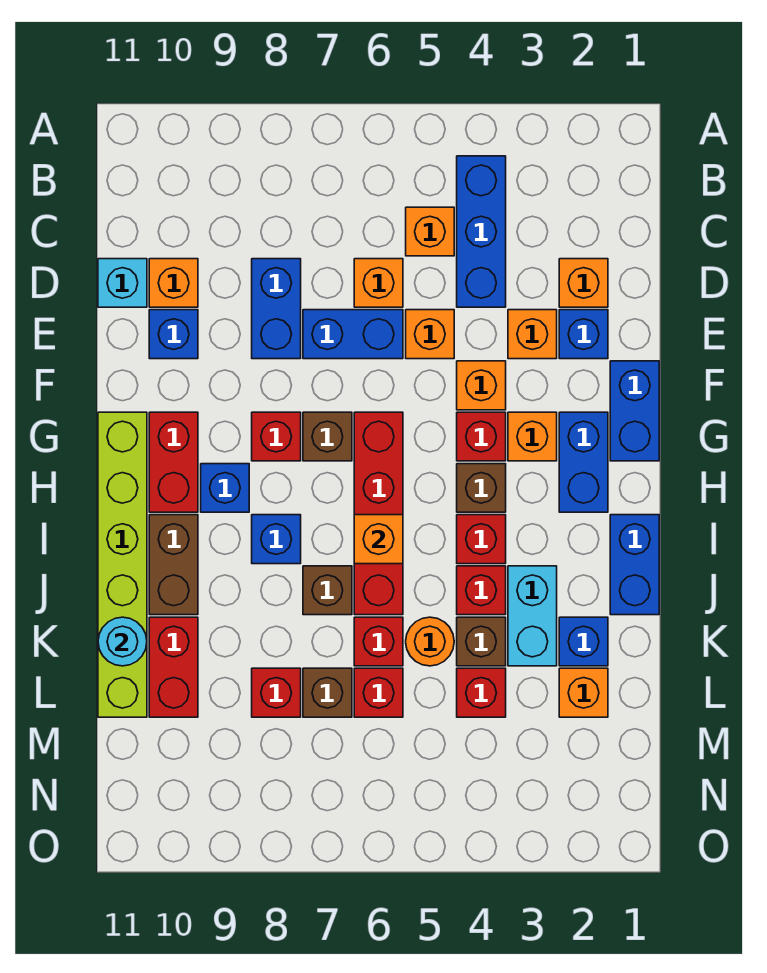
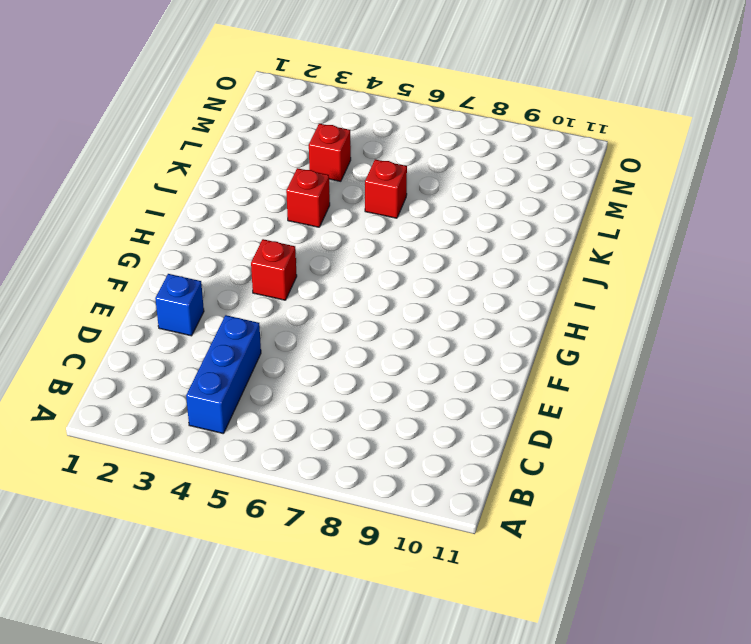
none -> orange brick C5 level 1
none -> orange brick D2 level 1
none -> orange brick D6 level 1
none -> blue brick D8:E8 level 1

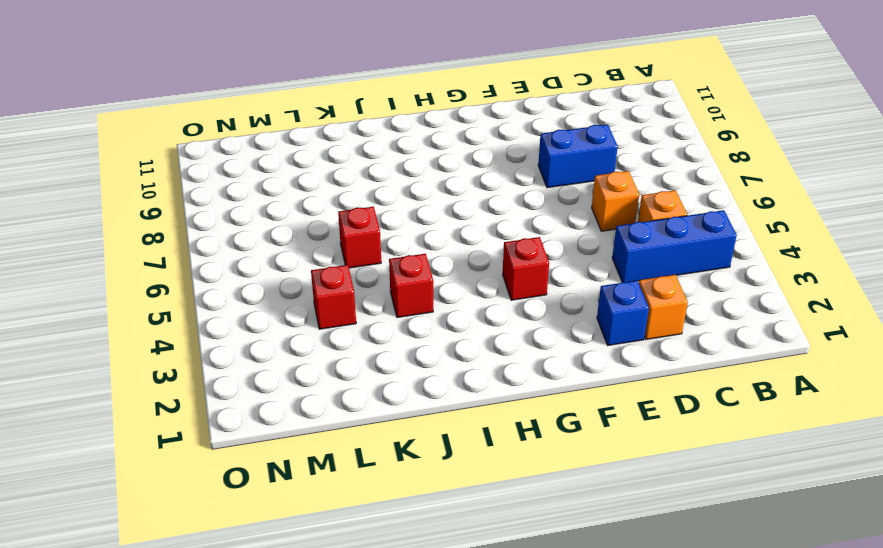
none -> orange brick D10 level 1
none -> cyan brick D11 level 1
none -> orange brick E3 level 1
none -> orange brick E5 level 1

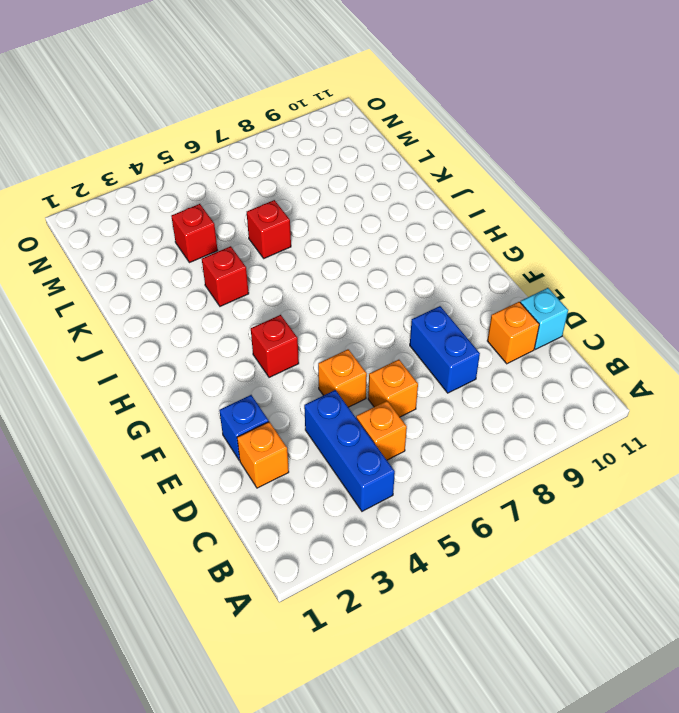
none -> orange brick E3 level 1
none -> blue brick E6:E7 level 1
none -> blue brick E10 level 1
none -> blue brick F1:G1 level 1

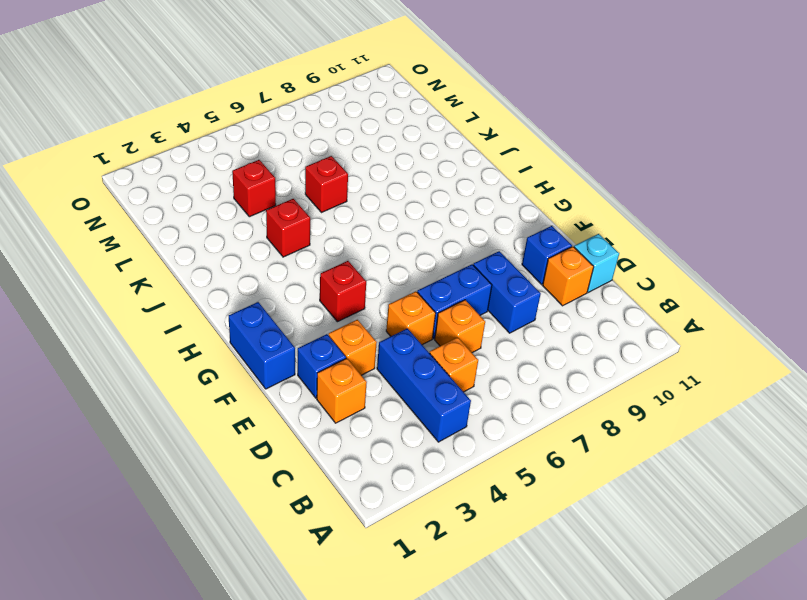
none -> orange brick F4 level 1
none -> blue brick G2:H2 level 1
none -> orange brick G3 level 1
none -> red brick G6:J6 level 1

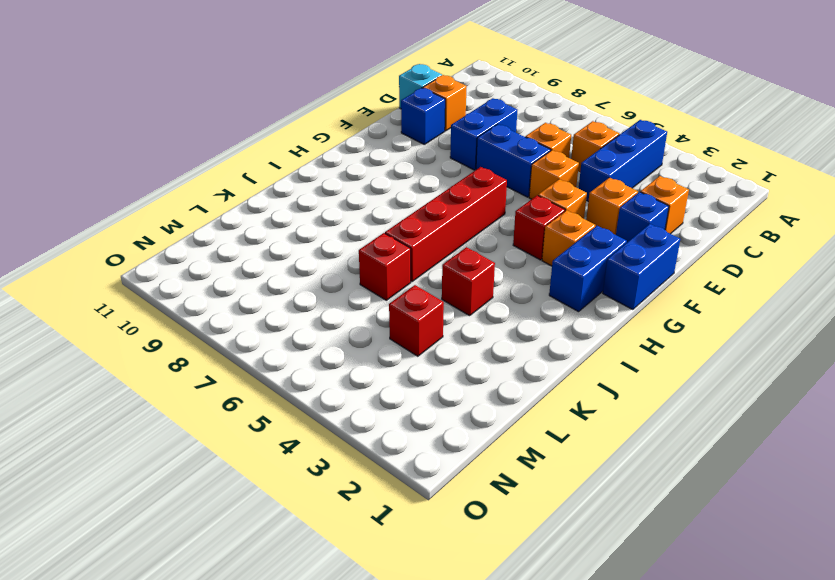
none -> brown brick G7 level 1
none -> red brick G8 level 1
none -> red brick G10:H10 level 1
none -> lime brick G11:L11 level 1

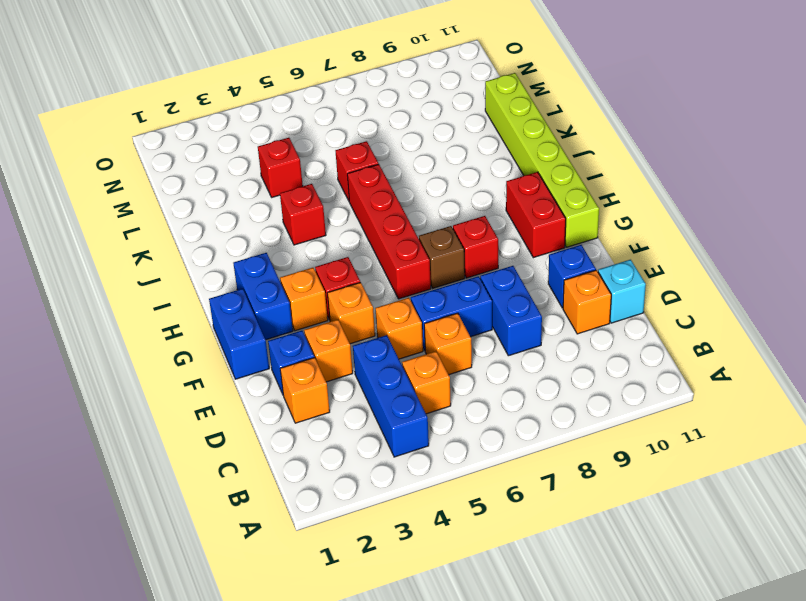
none -> brown brick H4 level 1
none -> blue brick H9 level 1
none -> blue brick I1:J1 level 1
none -> red brick I4 level 1

